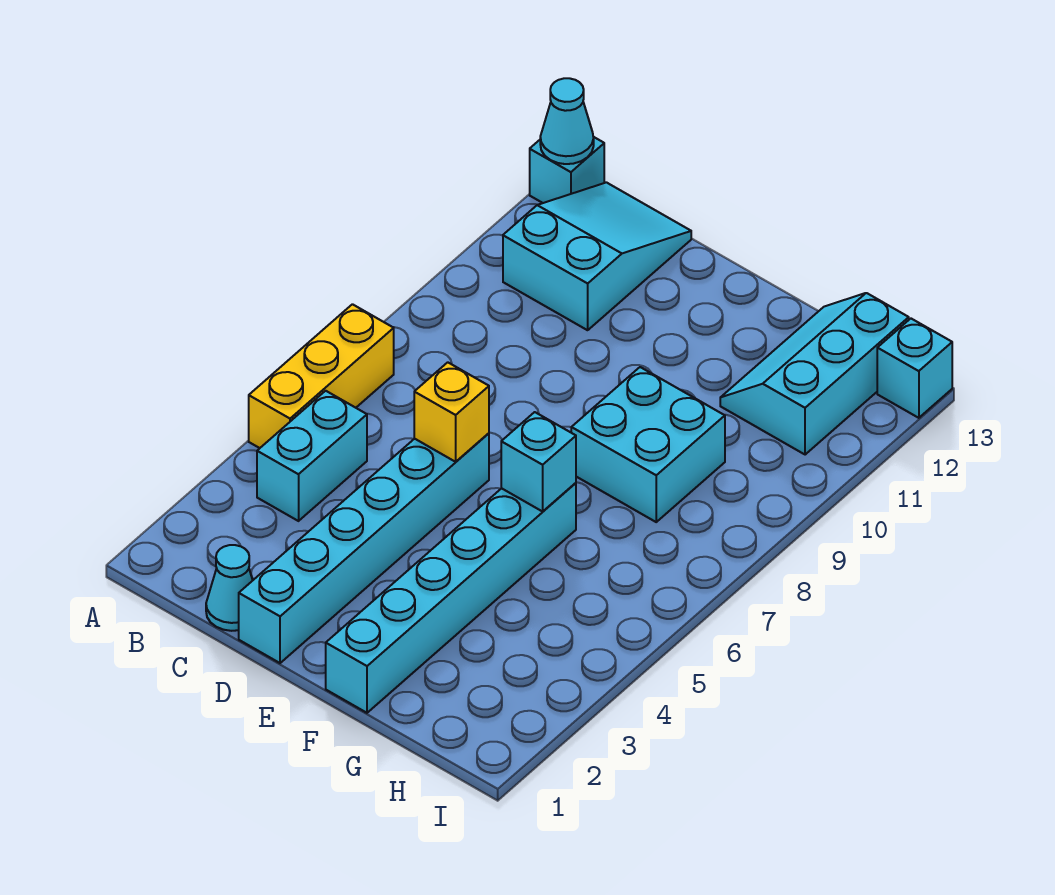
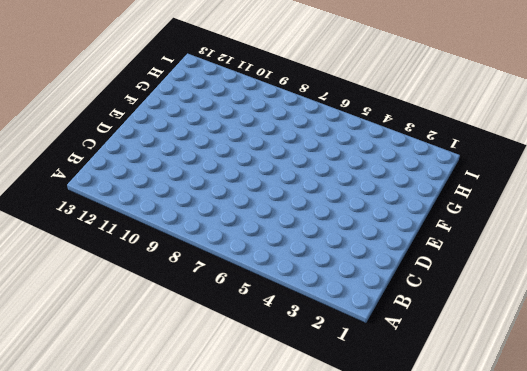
none -> yellow brick A5:A7 level 1
none -> cyan brick A13 level 1
none -> cyan brick B4:B5 level 1

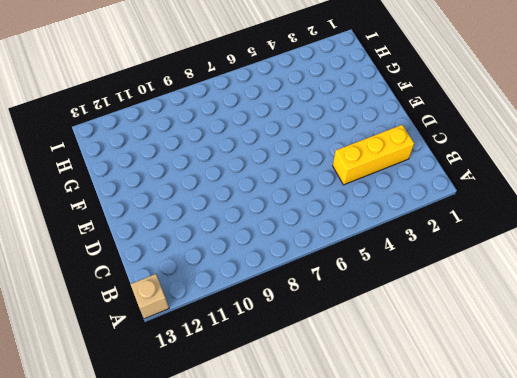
tan brick A13 level 1 -> cyan brick A13 level 1
yellow brick C2:C4 level 1 -> yellow brick A5:A7 level 1
none -> cyan brick B4:B5 level 1
none -> cyan slope B11:C13 level 1 top 11
none -> cyan cone C1 level 1

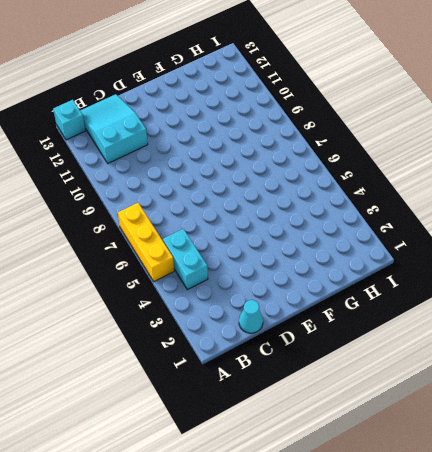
none -> cyan brick D1:D6 level 1
none -> cyan brick F1:F6 level 1
none -> cyan brick F8:G9 level 1

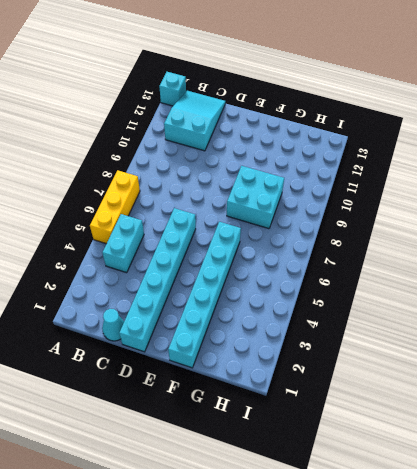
none -> cyan slope G11:H13 level 1 top H
none -> cyan brick I13 level 1
none -> cyan cone A13 level 2

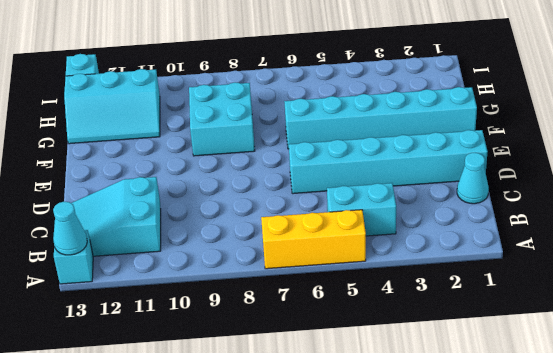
none -> yellow brick D6 level 2
none -> cyan brick F6 level 2

